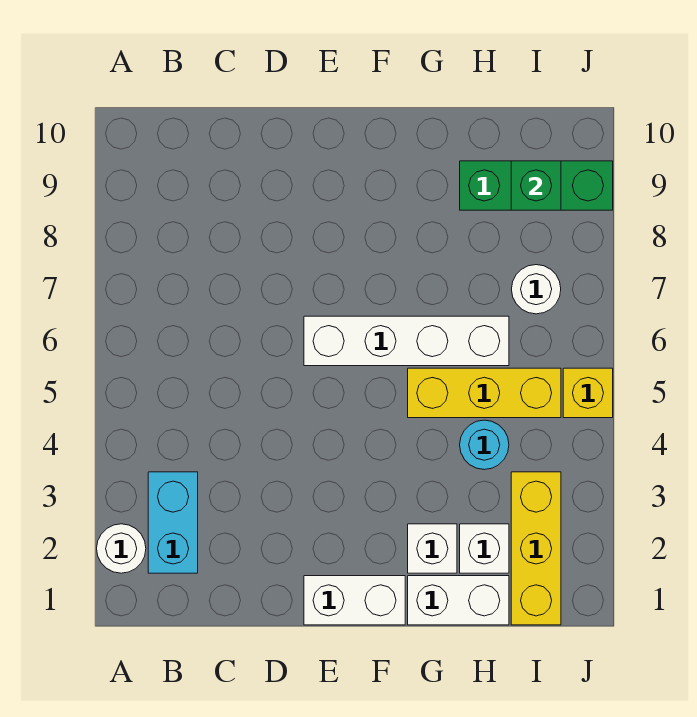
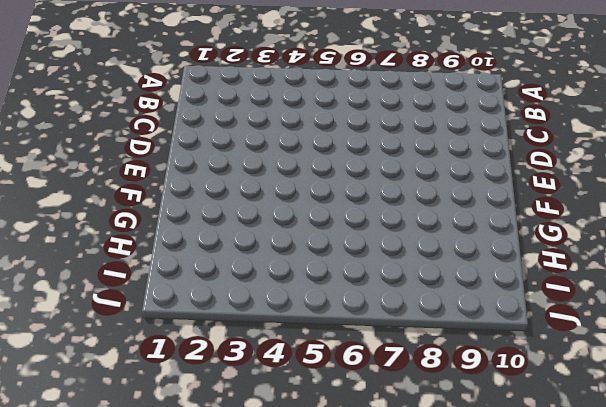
none -> white round brick A2 level 1
none -> cyan brick B2:B3 level 1
none -> white brick E1:F1 level 1

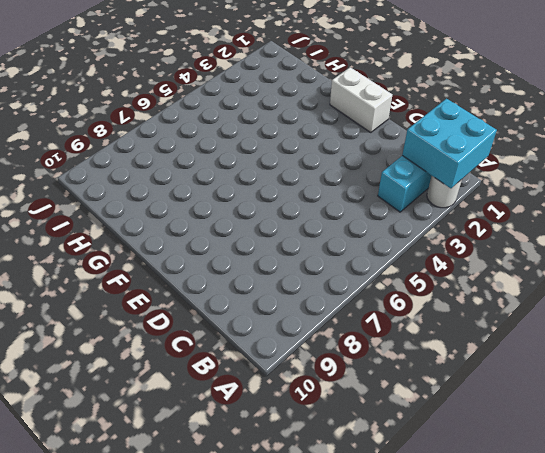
cyan brick A1:B2 level 2 -> none
none -> white brick E6:H6 level 1
none -> white brick G1:H1 level 1
none -> white brick G2 level 1

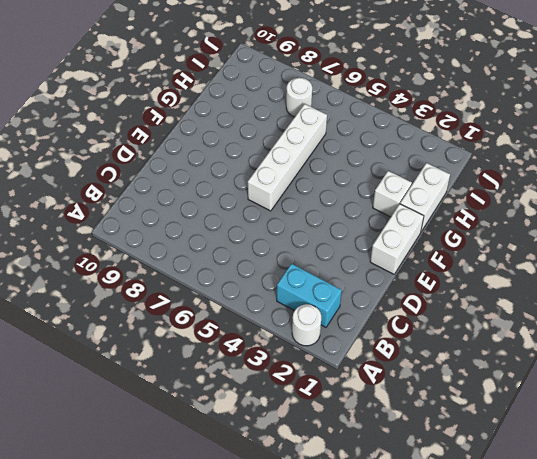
none -> yellow brick G5:I5 level 1
none -> white brick H2 level 1
none -> cyan round brick H4 level 1

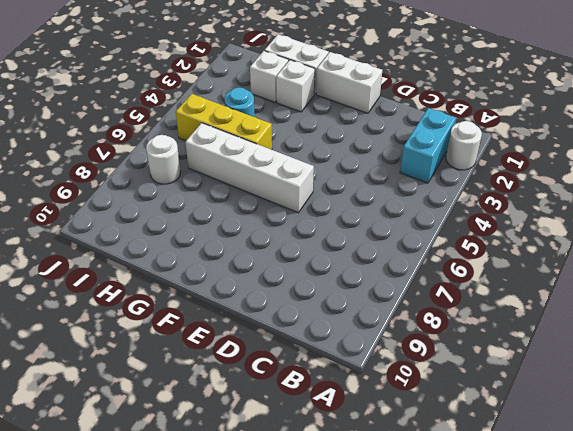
none -> green brick H9:J9 level 1
none -> yellow brick I1:I3 level 1
none -> yellow brick J5 level 1

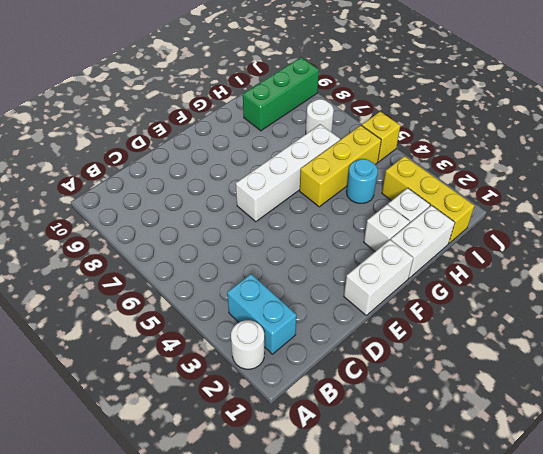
none -> green brick I9 level 2

